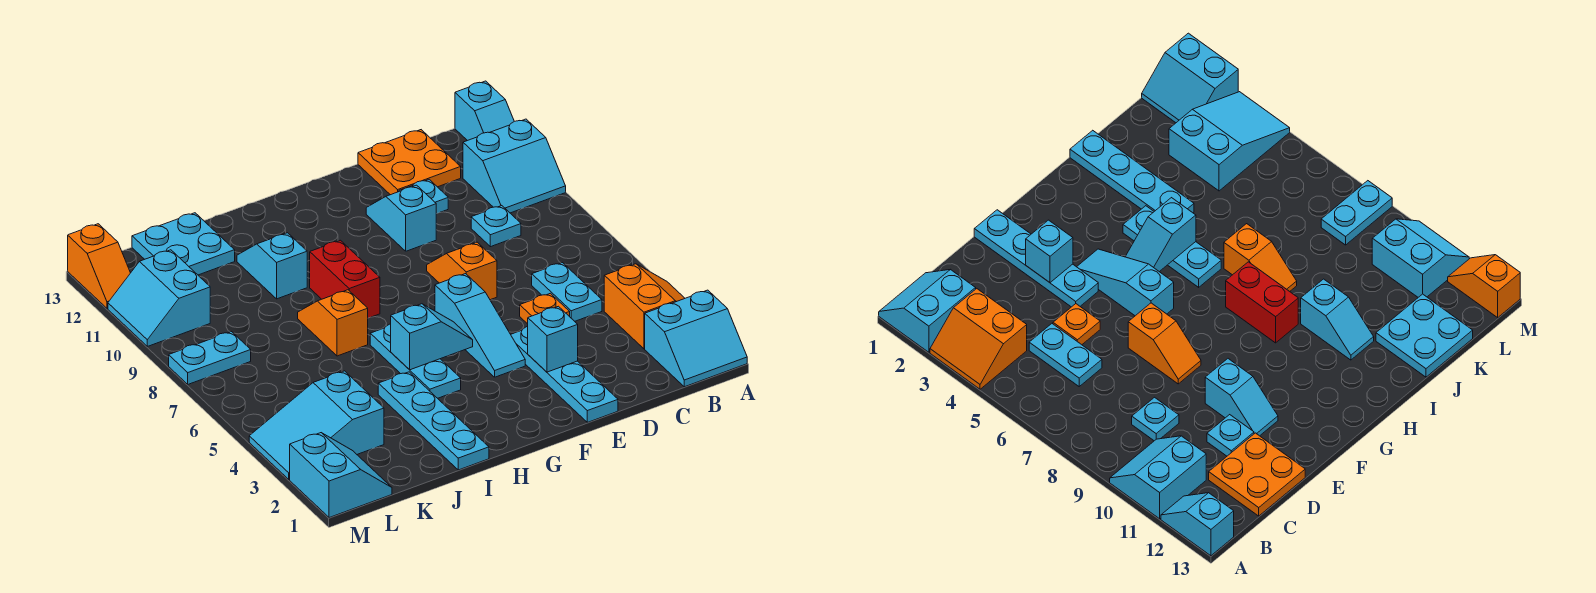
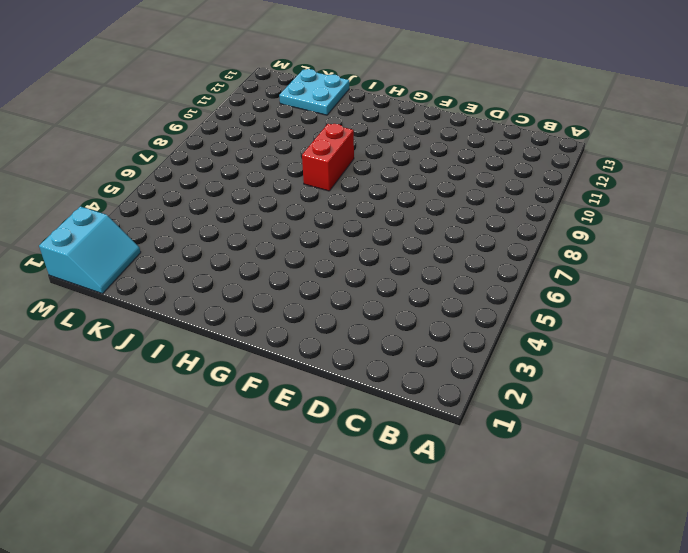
none -> cyan slope A1:B2 level 1 top 2
none -> orange slope A3:B4 level 1 top B
none -> cyan slope A10:B11 level 1 top 11

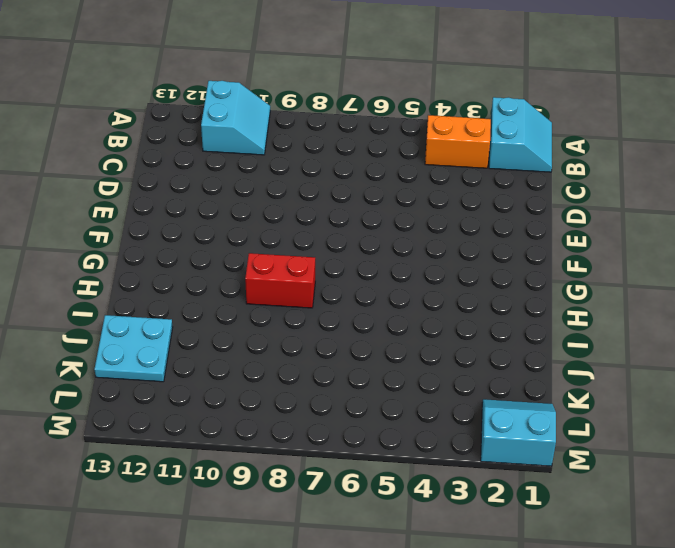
none -> cyan slope A12:A13 level 1 top 13
none -> cyan plate C5:C6 level 1
none -> cyan plate C9 level 1

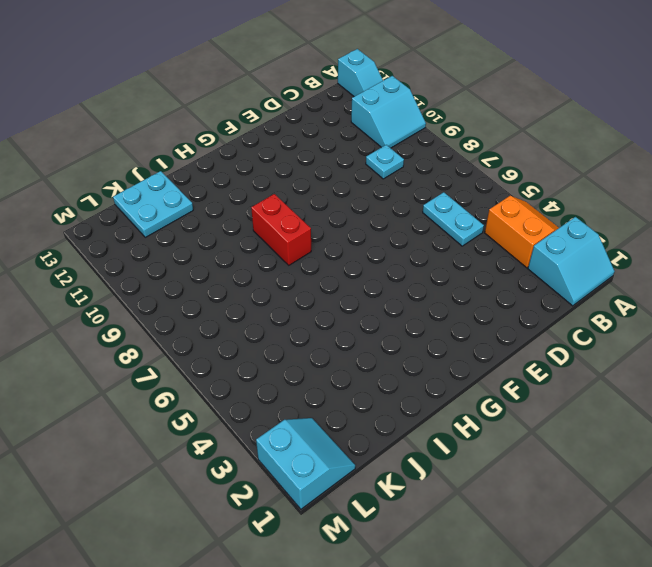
none -> orange plate C12:D13 level 1
none -> orange plate D5 level 1
none -> cyan plate D11 level 1

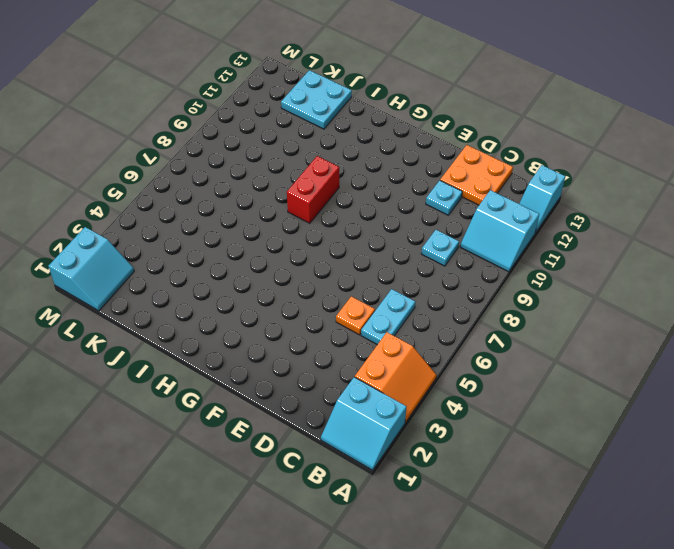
none -> cyan plate E1:E4 level 1
none -> orange slope E7:E8 level 1 top 7
none -> cyan slope E10:E11 level 1 top 10

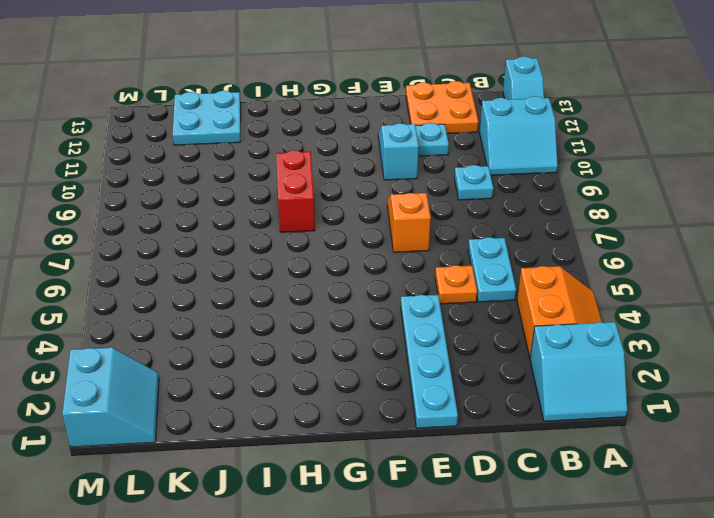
none -> cyan slope F4:F6 level 1 top 6
none -> cyan plate H4:H6 level 1
none -> cyan plate I1:I4 level 1

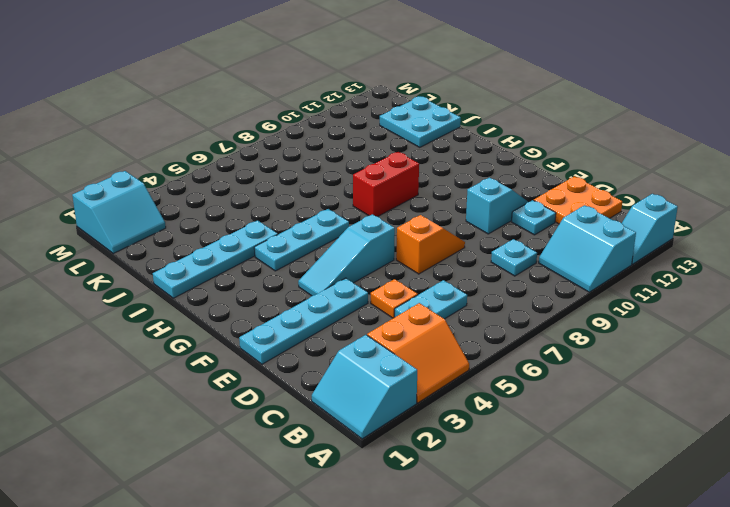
none -> orange slope I7:I8 level 1 top 7
none -> cyan slope I10:I11 level 1 top 10
none -> cyan slope K3:M4 level 1 top K

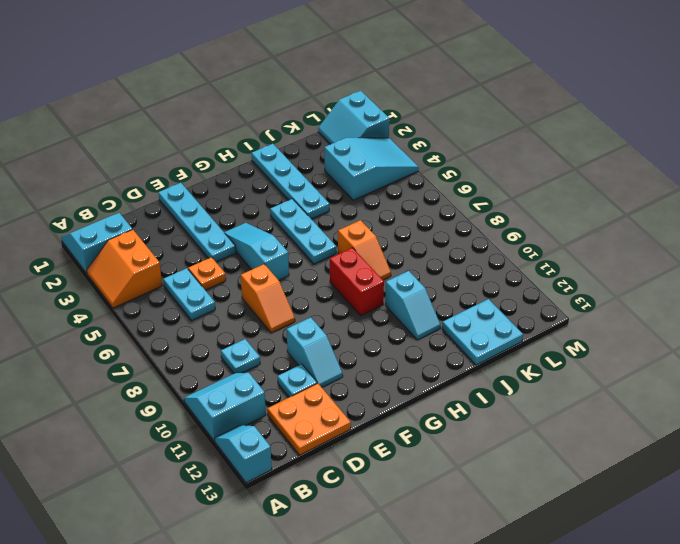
none -> cyan plate L8:M8 level 1
none -> cyan slope L10:M11 level 1 top L
none -> orange slope M12:M13 level 1 top 13

